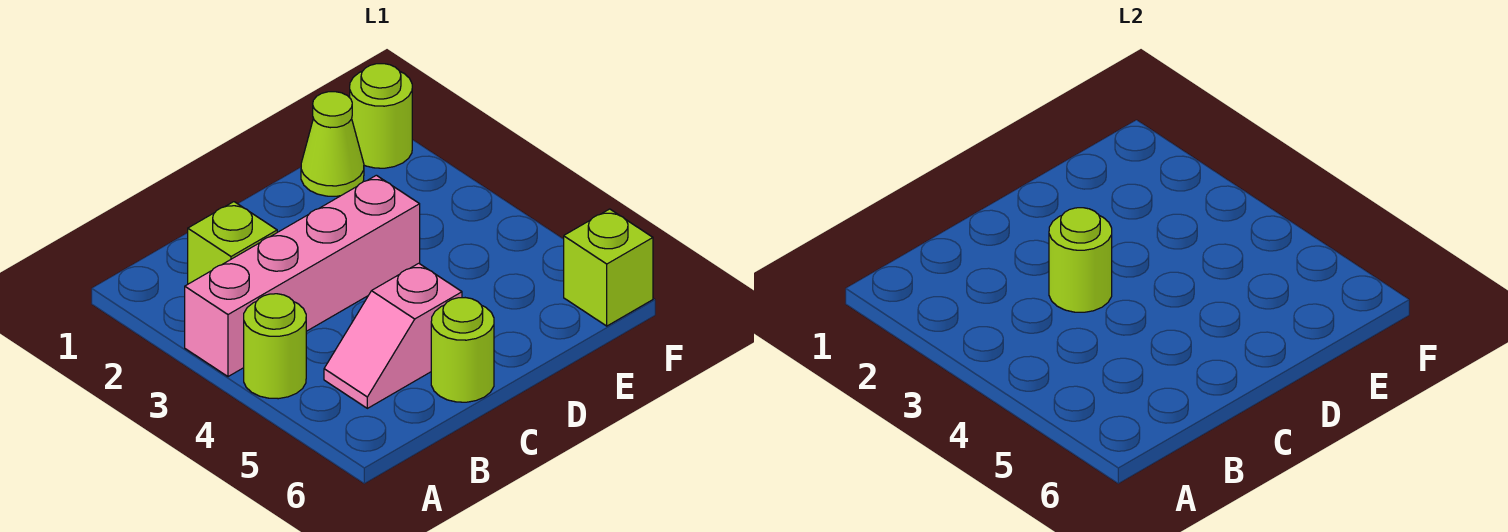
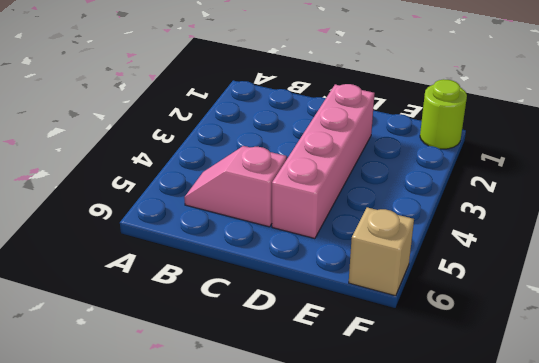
pink brick D2:D5 level 1 -> pink brick A3:D3 level 1
tan brick F6 level 1 -> lime brick F6 level 1
none -> lime round brick A4 level 1
none -> lime brick B2 level 1

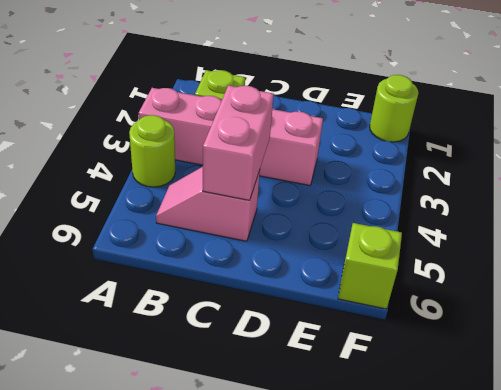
pink brick C4:C5 level 2 -> none
none -> lime round brick C6 level 1
none -> lime cone E1 level 1

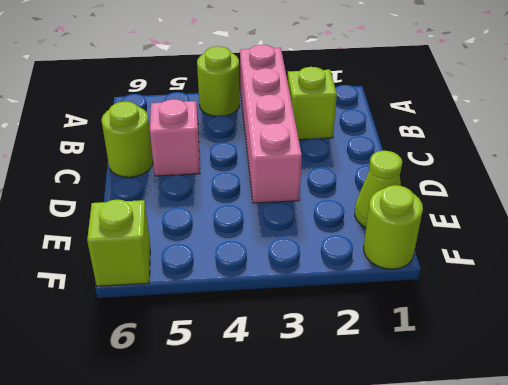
none -> lime round brick C3 level 2

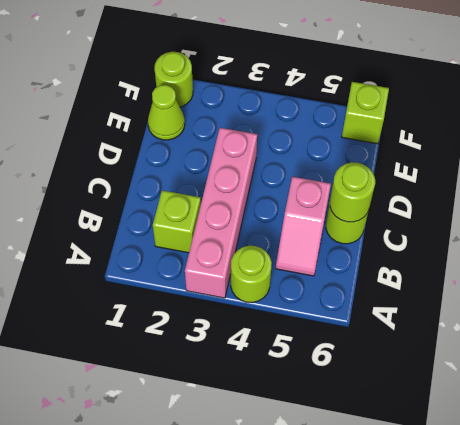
lime round brick C6 level 2 -> lime round brick C3 level 2

